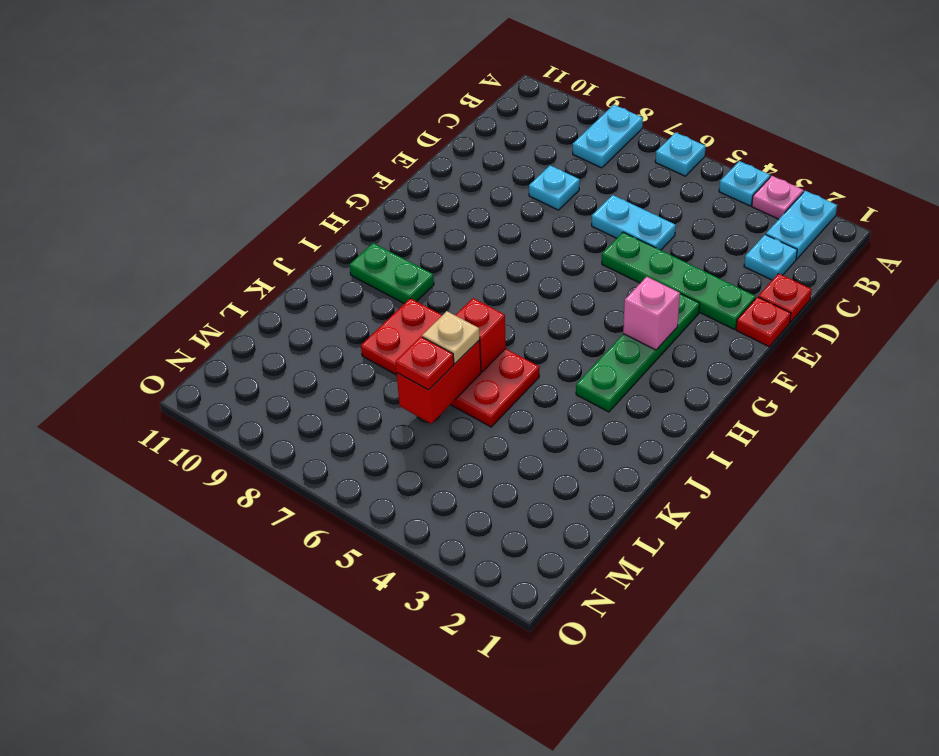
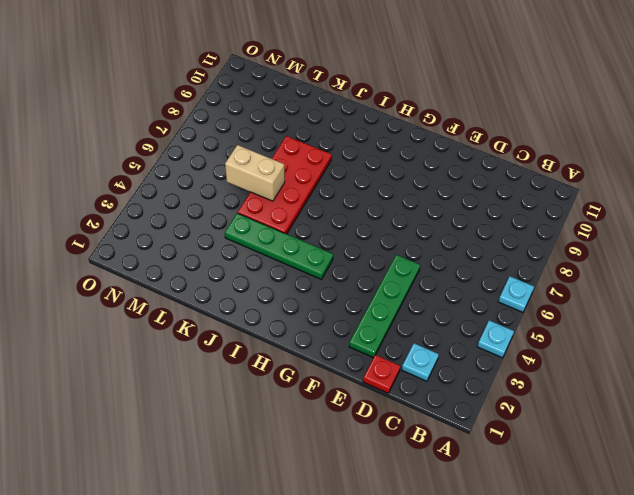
green plate H4:K4 level 1 -> green plate F3:I3 level 1
tan brick K6:L6 level 2 -> red brick K6:L6 level 2
none -> cyan plate A2:B2 level 1
none -> pink plate A3 level 1
none -> cyan plate A8:B8 level 1

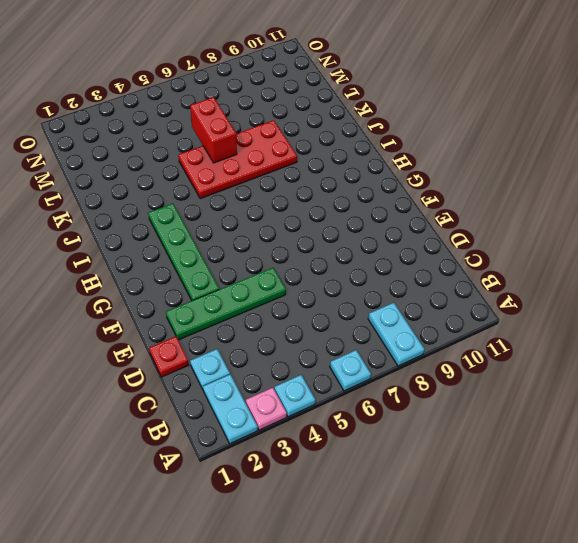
none -> cyan plate D5:D6 level 1
none -> cyan plate D8 level 1
none -> red plate E1 level 1

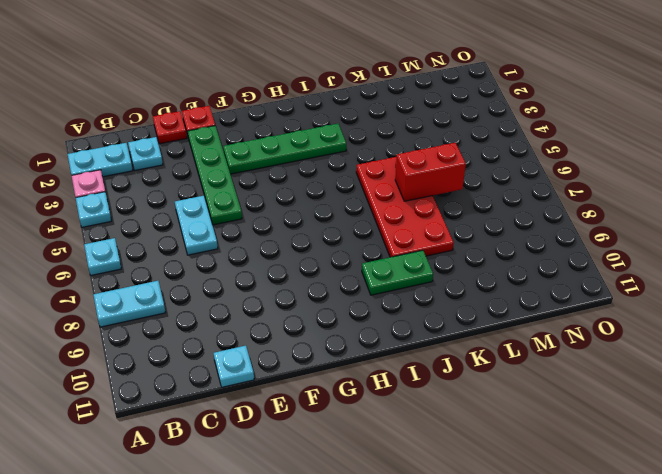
cyan plate D11 level 1 -> cyan plate D8 level 1
green plate I9:J9 level 1 -> green plate I9:I10 level 1
none -> pink brick G3 level 2
none -> red brick J6 level 2
none -> tan plate K6 level 3

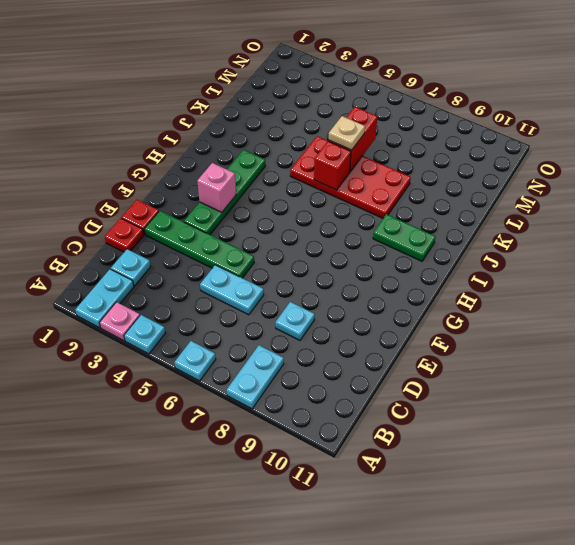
none -> red plate L6 level 3

